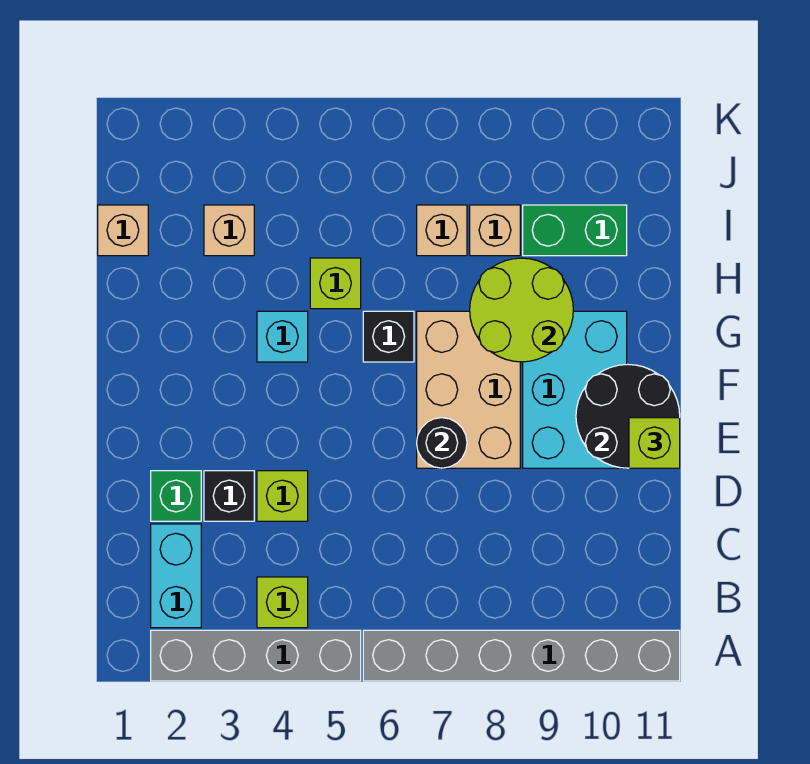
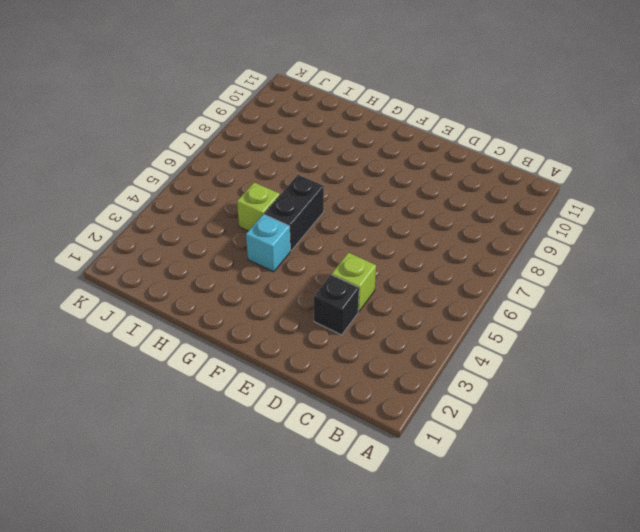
black brick G5:G6 level 1 -> black brick G6 level 1
none -> grey brick A2:A5 level 1
none -> grey brick A6:A11 level 1
none -> cyan brick B2:C2 level 1

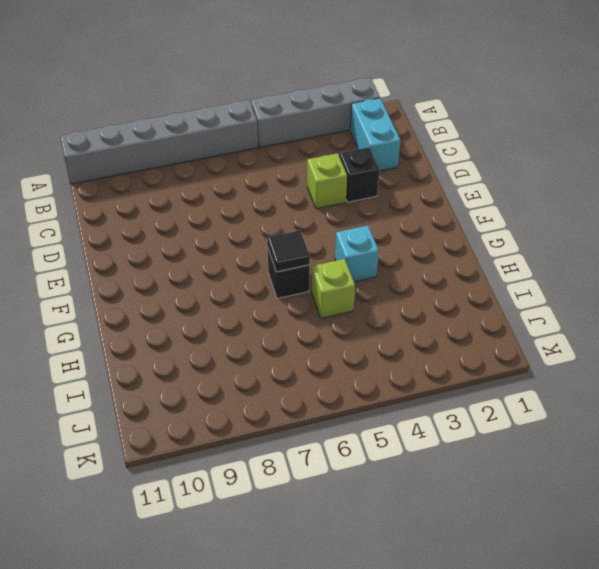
black tile G6 level 2 -> none
none -> lime brick B4 level 1
none -> green brick D2 level 1
none -> tan brick E7:G8 level 1

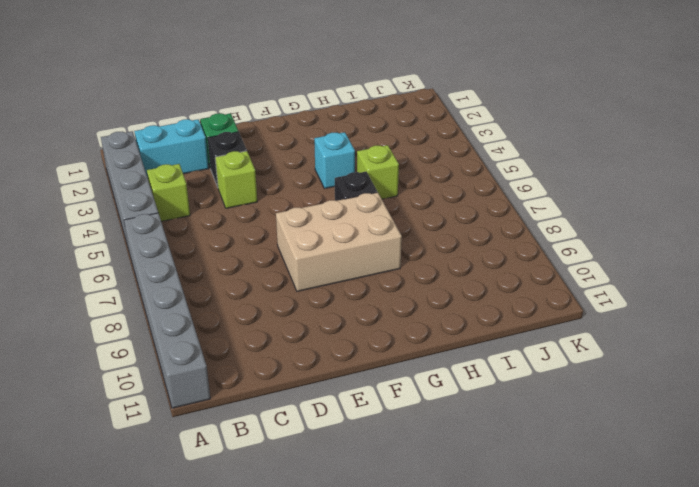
none -> cyan brick E9:G10 level 1
none -> tan brick I1 level 1
none -> tan brick I3 level 1

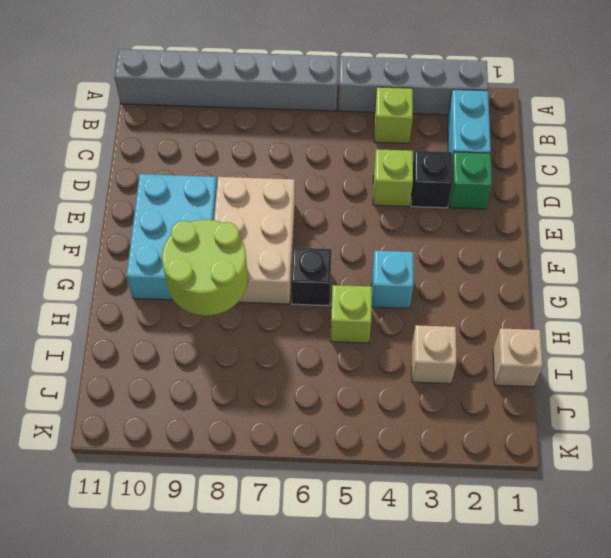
none -> tan brick I7 level 1
none -> tan brick I8 level 1
none -> green brick I9:I10 level 1

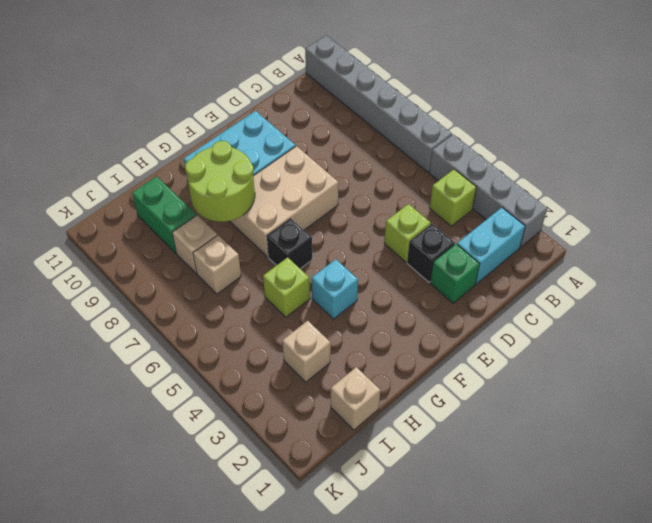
none -> black round brick E7 level 2
none -> black round brick E10:F11 level 2
none -> lime brick E11 level 3

